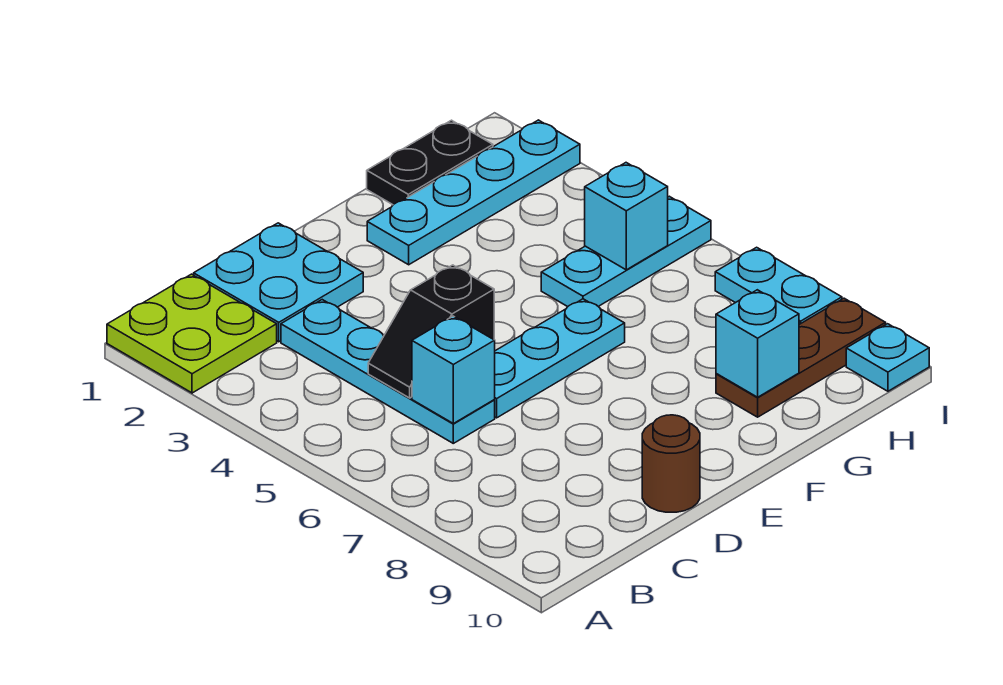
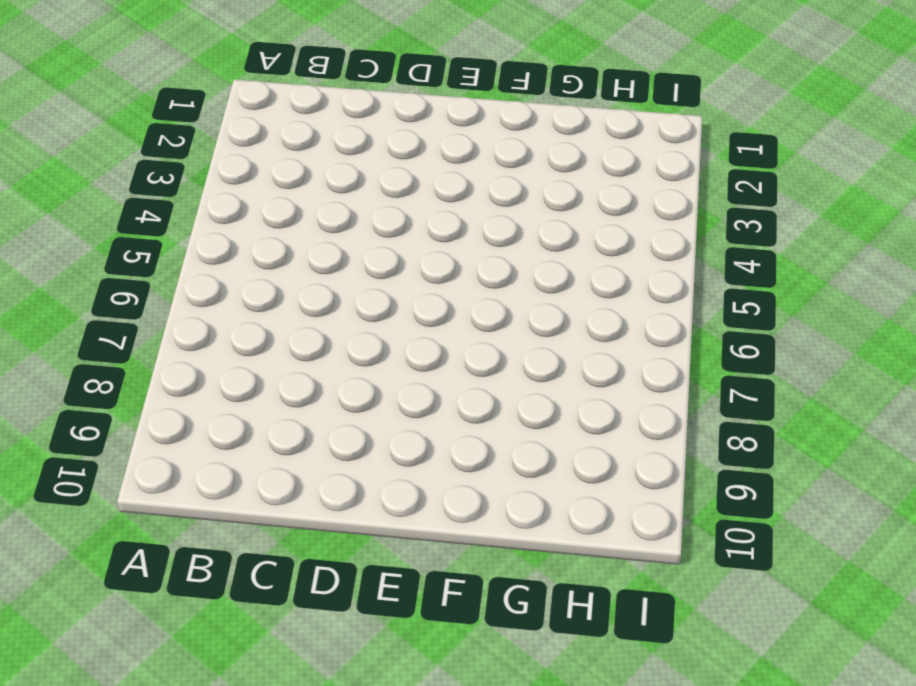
none -> lime plate A1:B2 level 1
none -> cyan plate C1:D2 level 1
none -> cyan plate C3:C6 level 1

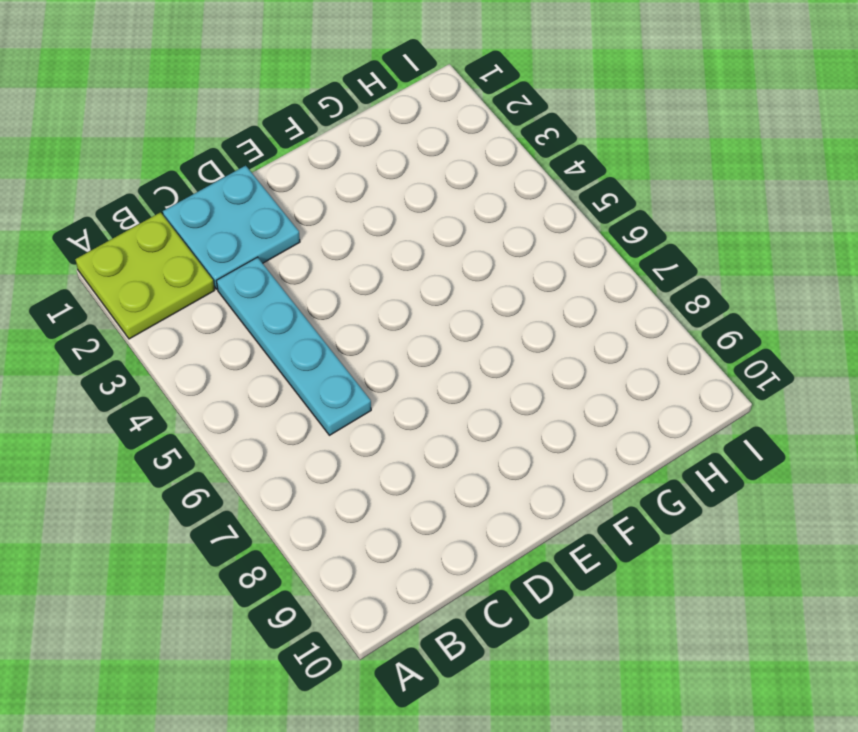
none -> cyan plate D6:F6 level 1
none -> brown round brick D10 level 1
none -> cyan plate F2:I2 level 1

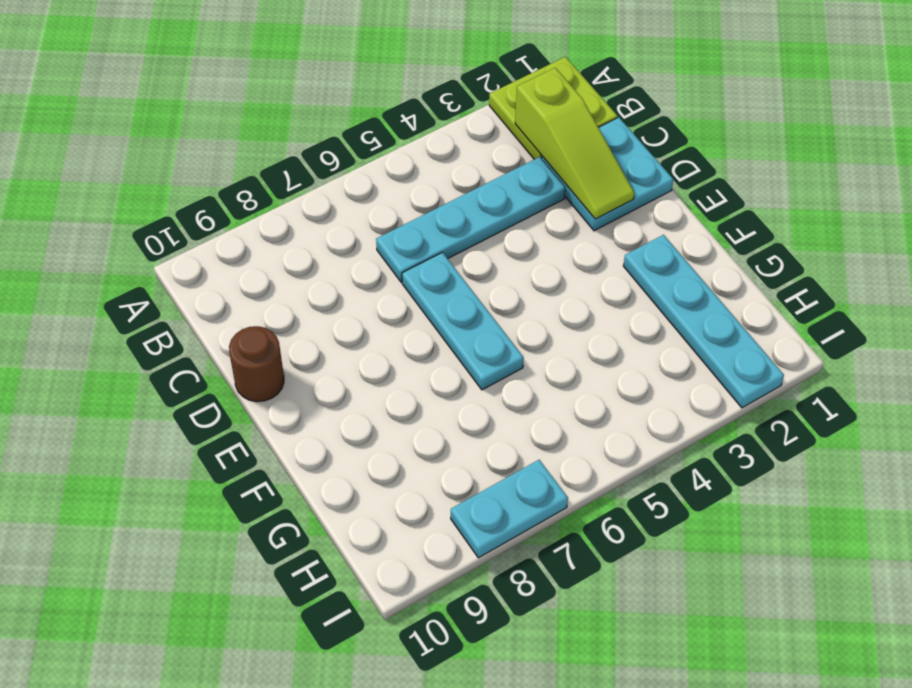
lime slope B2:D2 level 2 top B -> none
none -> black plate G1:H1 level 1
none -> cyan plate G5:I5 level 1
none -> brown plate G9:I9 level 1

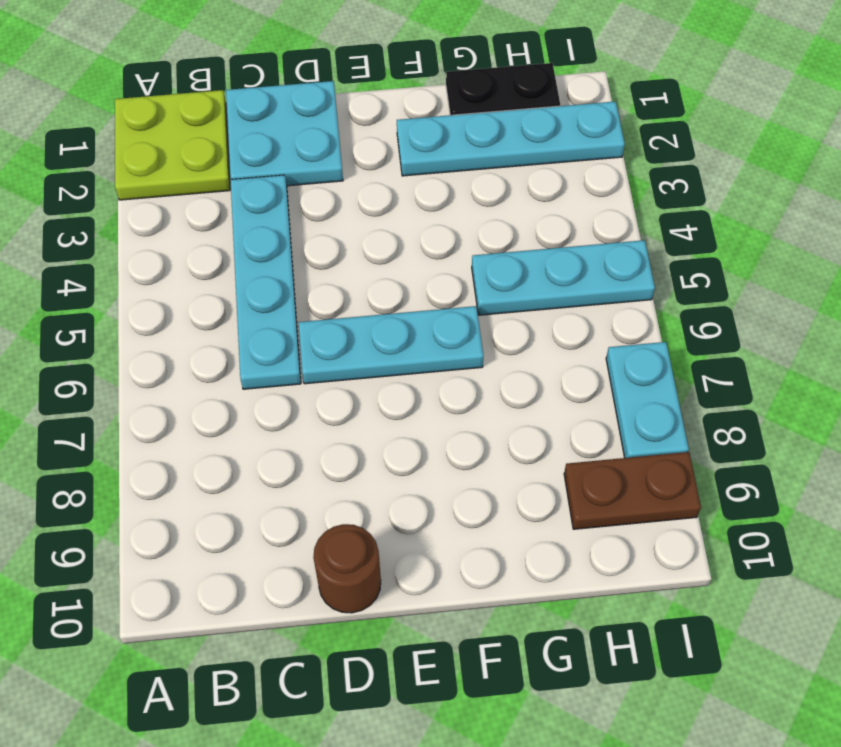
brown plate H9:I9 level 1 -> brown plate G9:I9 level 1
none -> cyan plate I10 level 1
none -> black slope C5:D5 level 2 top D
none -> cyan brick C6 level 2

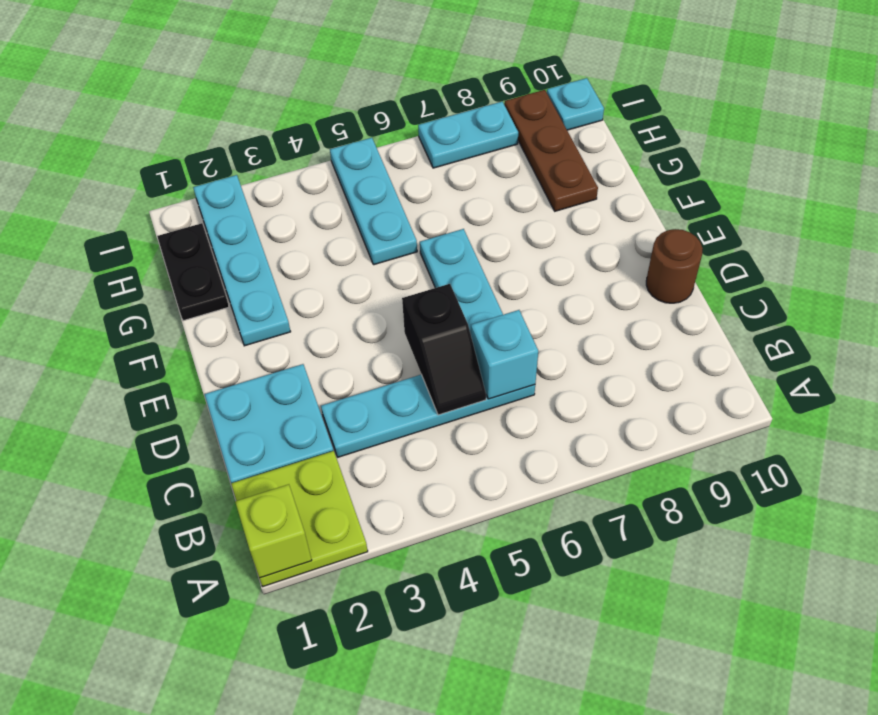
lime brick A1 level 2 -> none
none -> cyan brick G9 level 2
none -> cyan brick H5 level 2

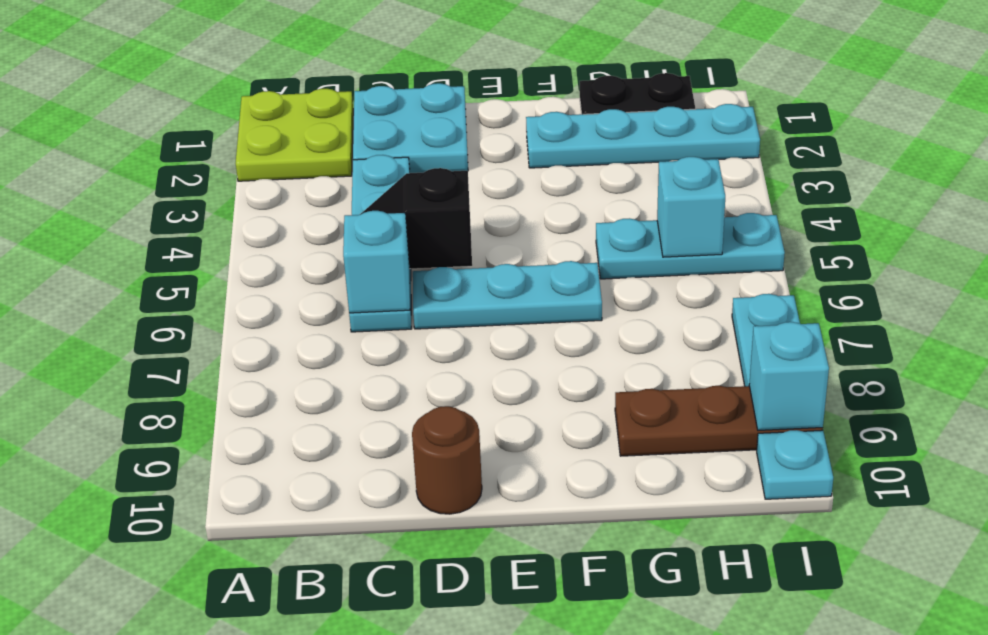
cyan brick I9 level 2 -> cyan brick G9 level 2

